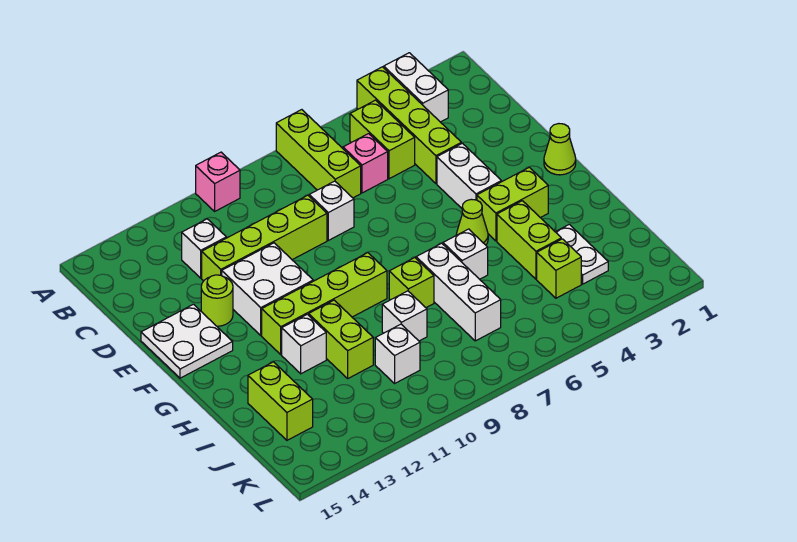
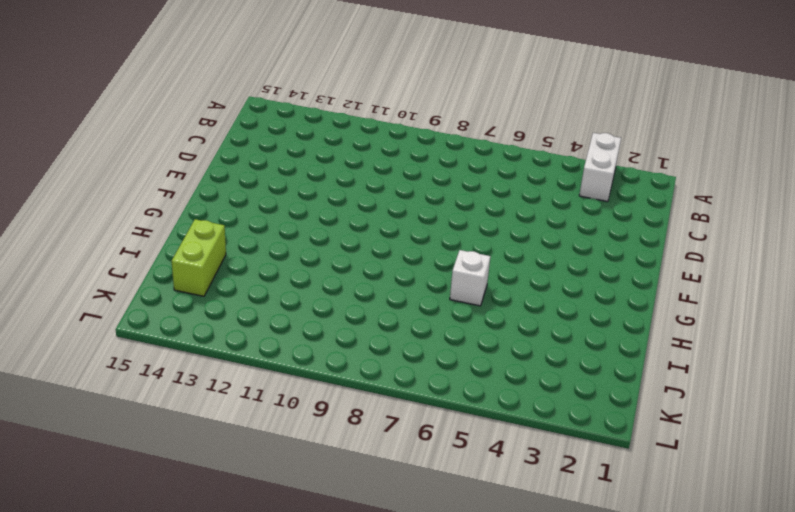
none -> lime brick A4:D4 level 1
none -> lime brick A7:C7 level 1
none -> pink brick A10 level 1

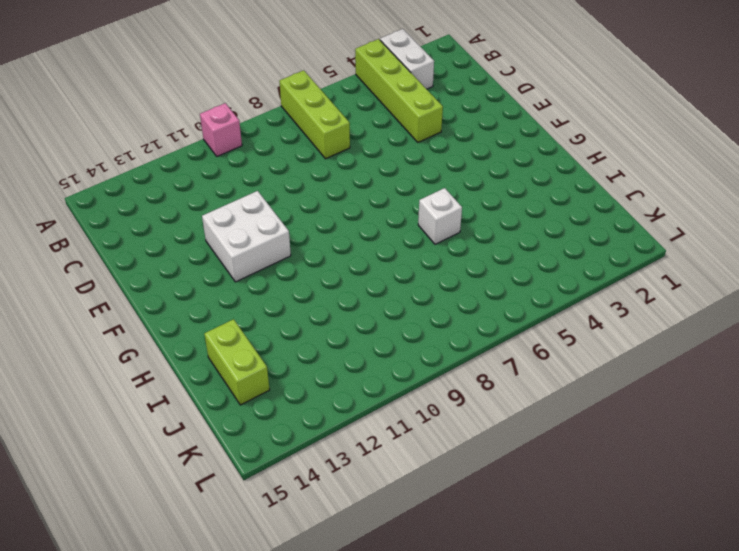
none -> lime brick B5:C5 level 1
none -> pink brick C6 level 1
none -> white brick C12 level 1

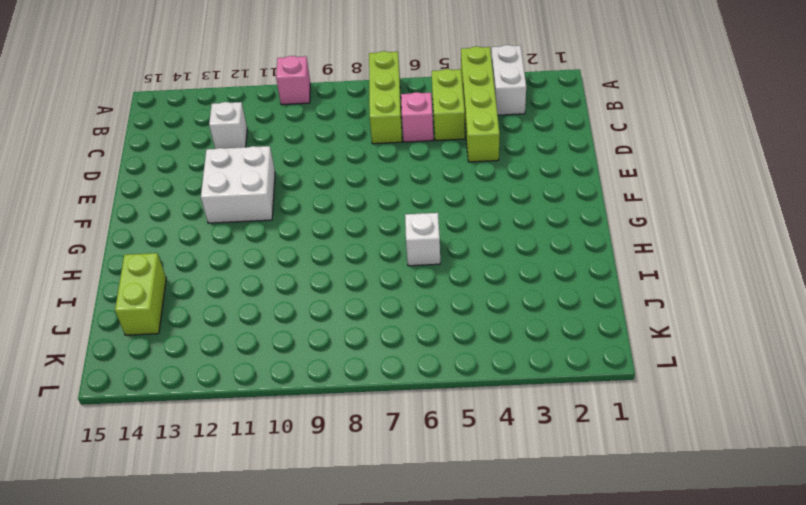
none -> white brick D8 level 1
none -> lime brick D9:D12 level 1
none -> white brick E4:F4 level 1

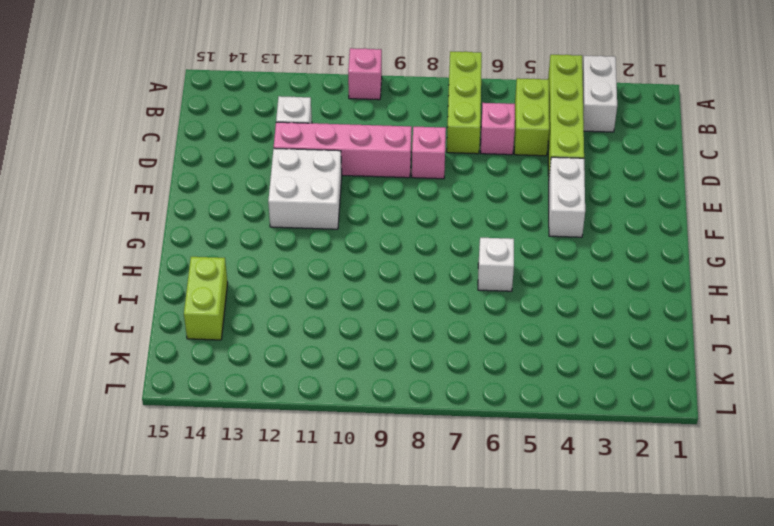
pink brick D8 level 1 -> white brick D8 level 1
pink brick D9:D12 level 1 -> lime brick D9:D12 level 1
none -> lime round brick E13 level 1
none -> white plate E14:F15 level 1
none -> lime cone F1 level 1

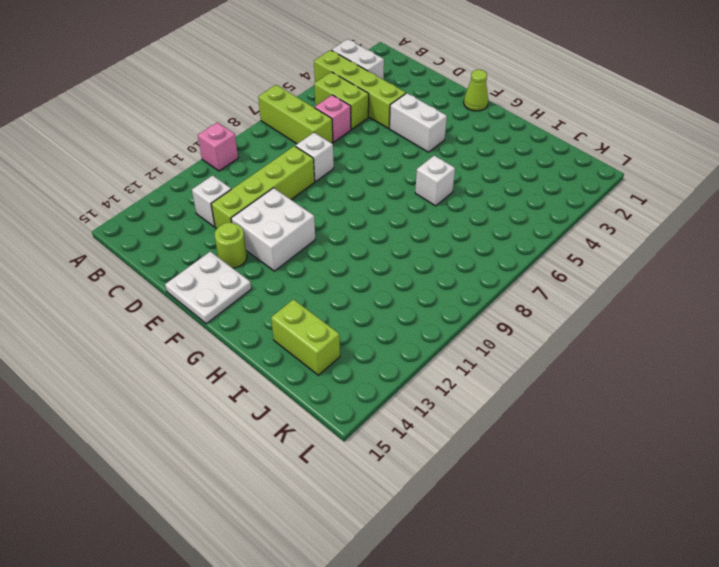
none -> lime brick G3:G4 level 1
none -> lime cone G5 level 1
none -> lime brick G9:G12 level 1

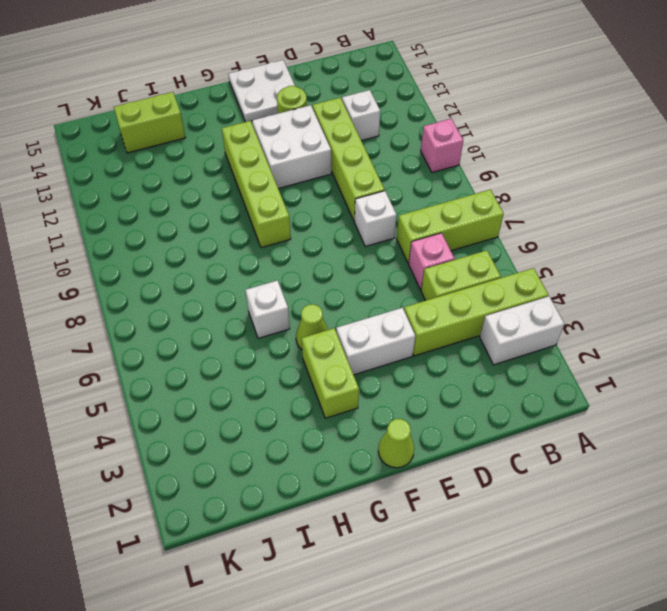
none -> lime brick H4:I4 level 1
none -> white brick H7:J7 level 1
none -> lime brick H8 level 1

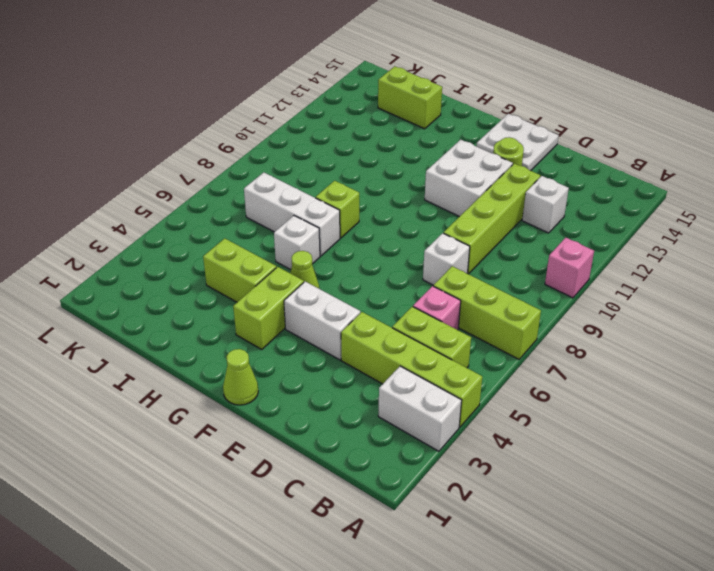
none -> lime brick G9:G12 level 1
none -> lime brick H11:I11 level 1
none -> white brick H12 level 1

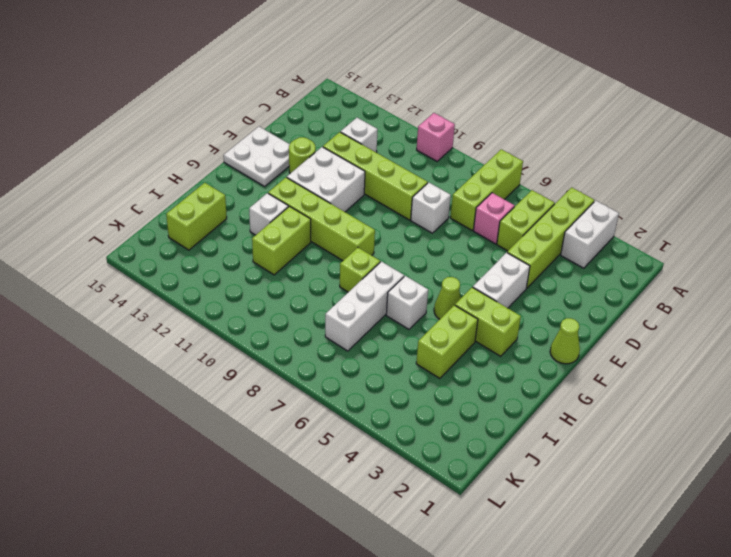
none -> white plate I3:J3 level 1
none -> white brick I9 level 1
none -> lime brick J4 level 1

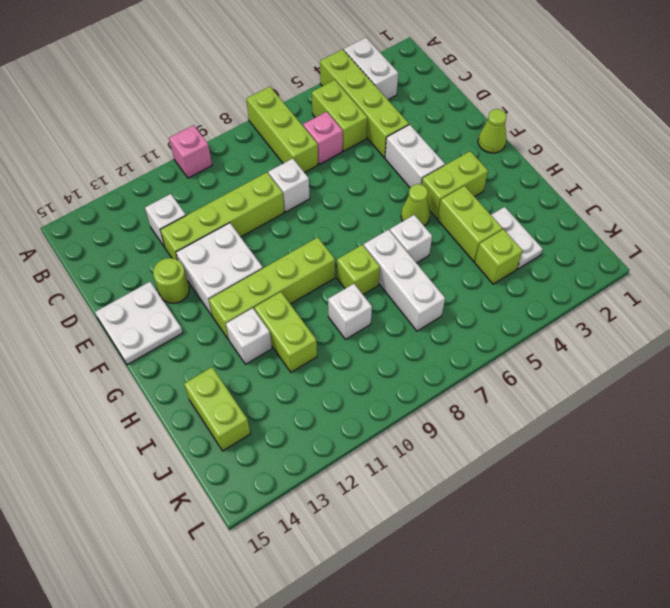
none -> white brick J10 level 1

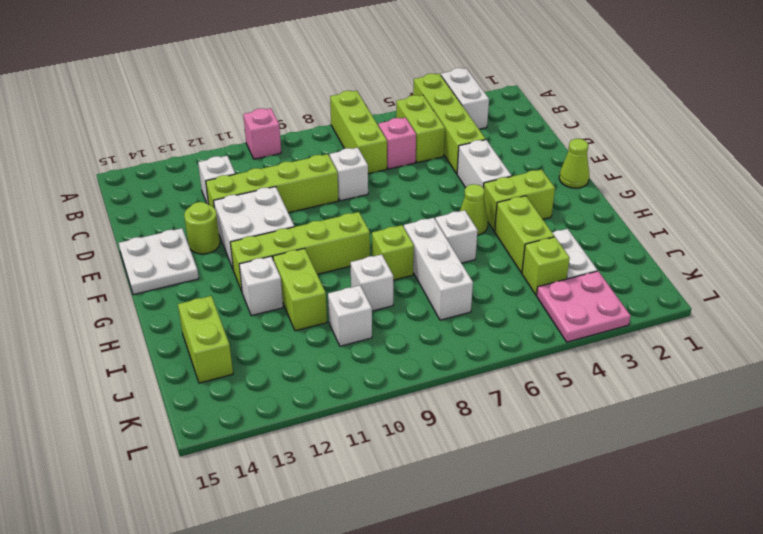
pink plate K3:L4 level 1 -> none

